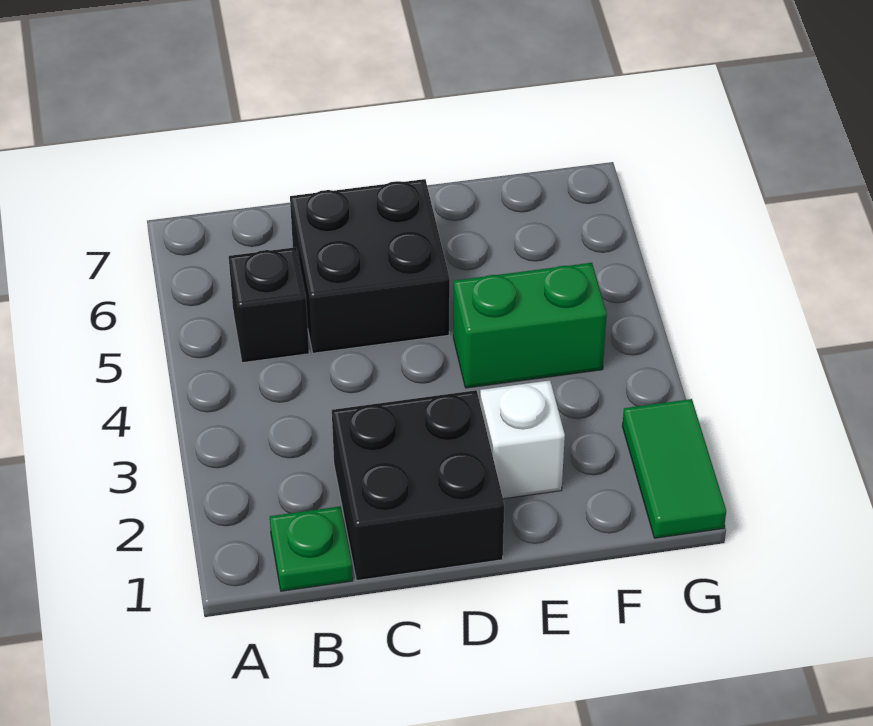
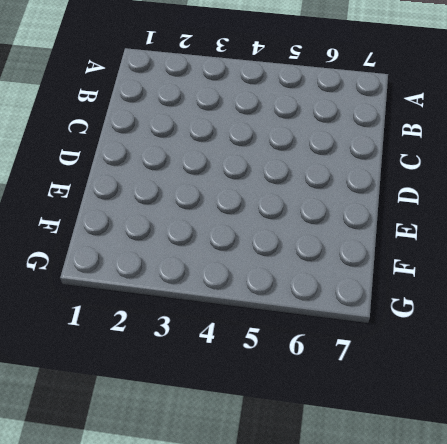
none -> green plate B1 level 1
none -> black brick B5 level 1

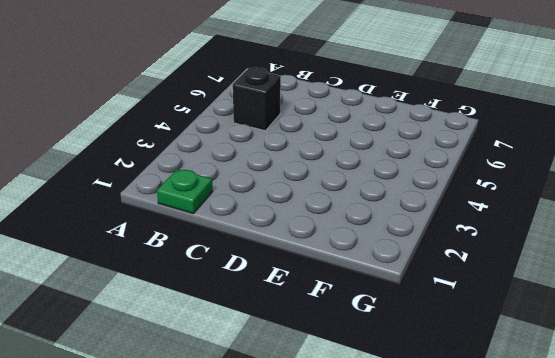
none -> black brick C1:D2 level 1
none -> black brick C5:D6 level 1

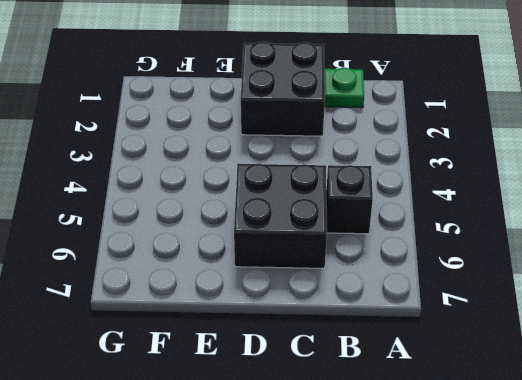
none -> white brick E2 level 1
none -> green brick E4:F4 level 1

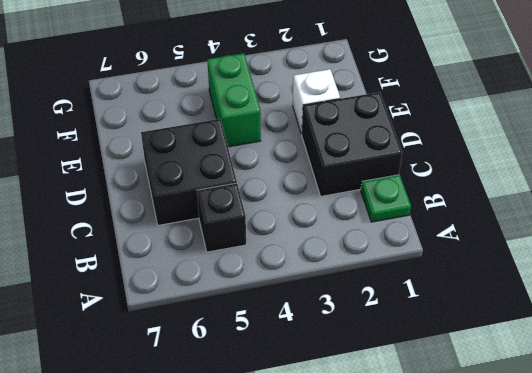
none -> green tile G1:G2 level 1

